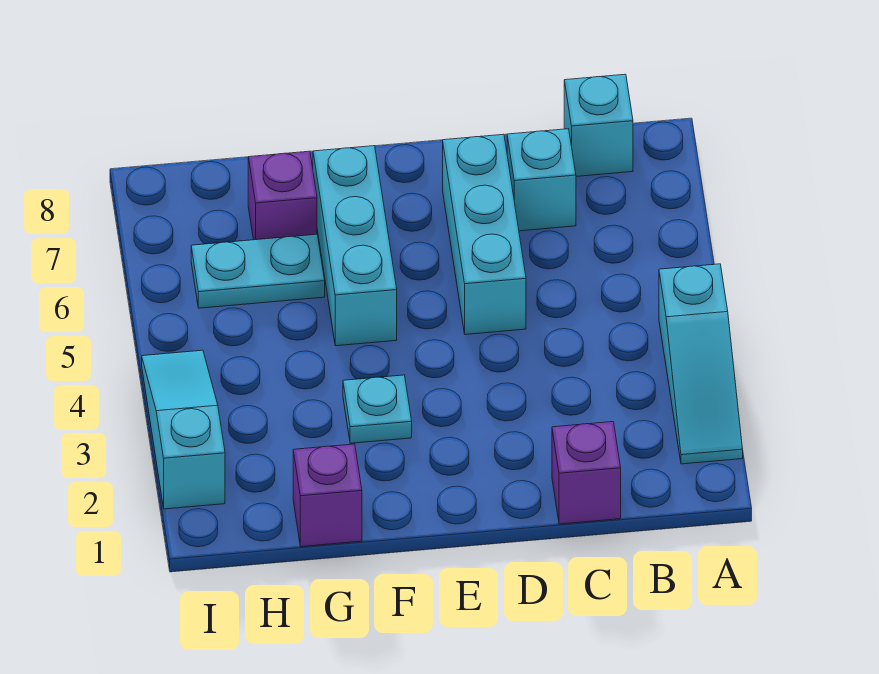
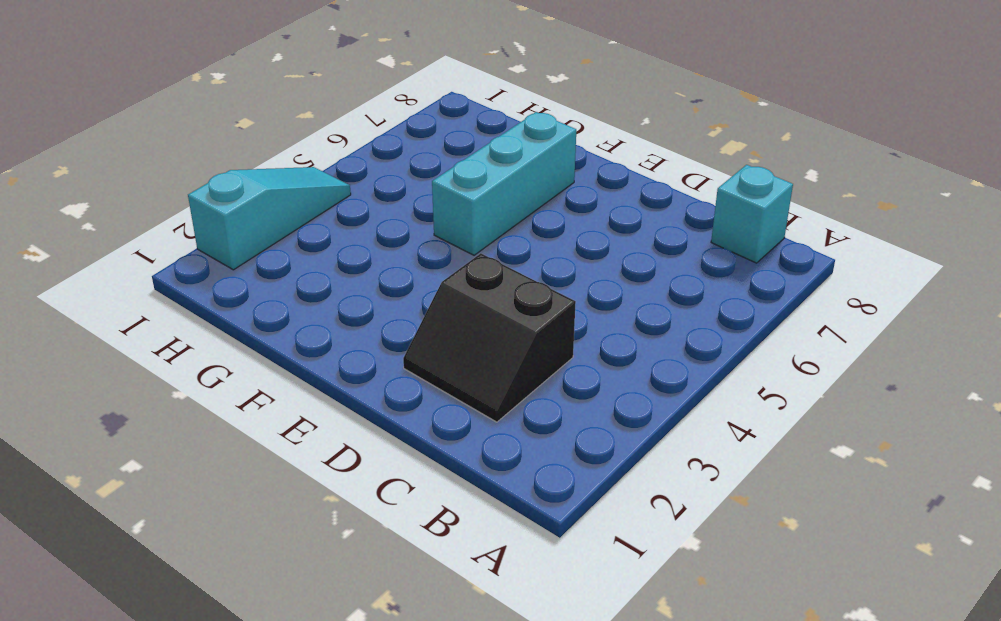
black slope C2:D3 level 1 top 3 -> none
none -> cyan slope A2:A4 level 1 top 4
none -> purple brick C1 level 1

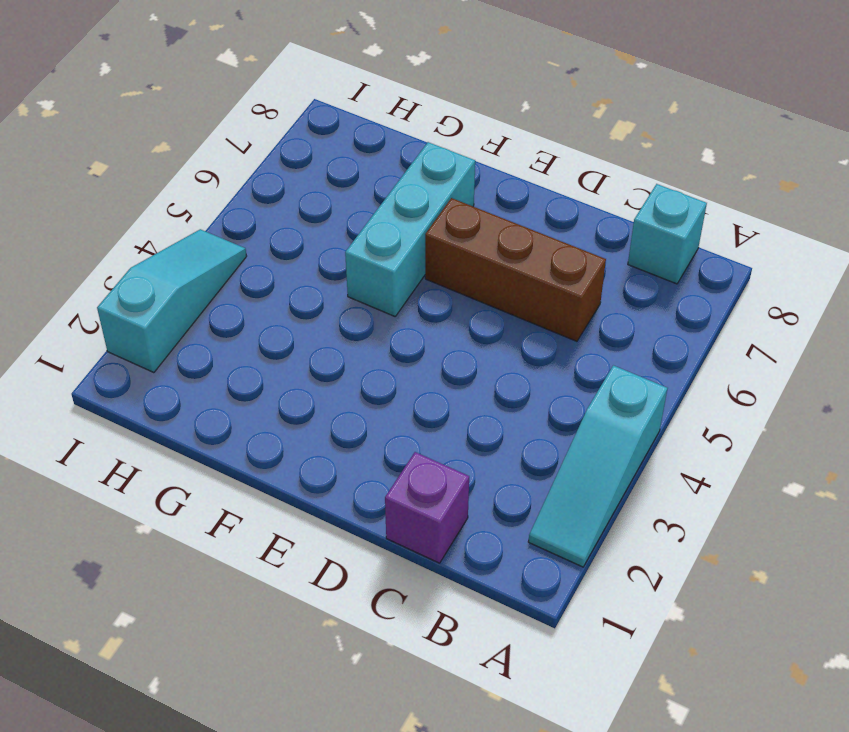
brown brick C6:E6 level 1 -> cyan brick D5:D7 level 1
none -> cyan brick C7 level 1
none -> cyan plate F3 level 1

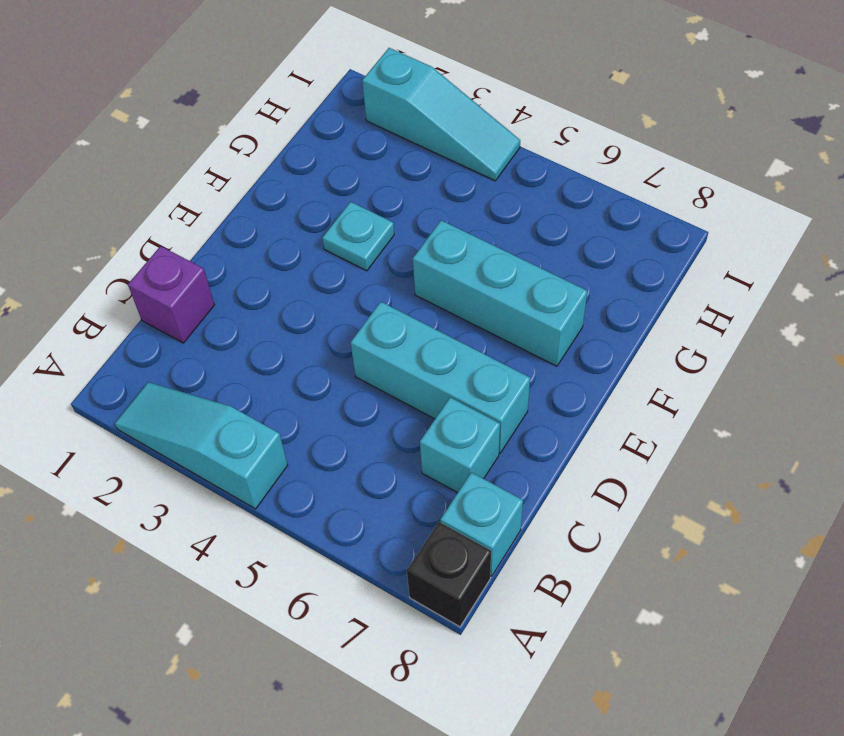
black brick A8 level 1 -> none
none -> purple brick G1 level 1
none -> cyan plate G6:H6 level 1

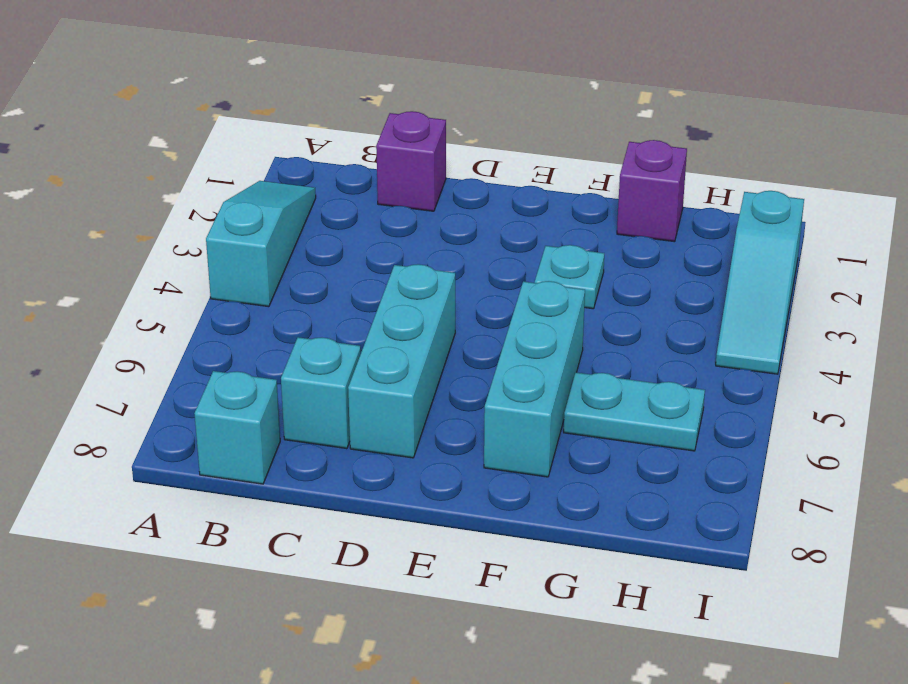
none -> purple brick G7 level 1

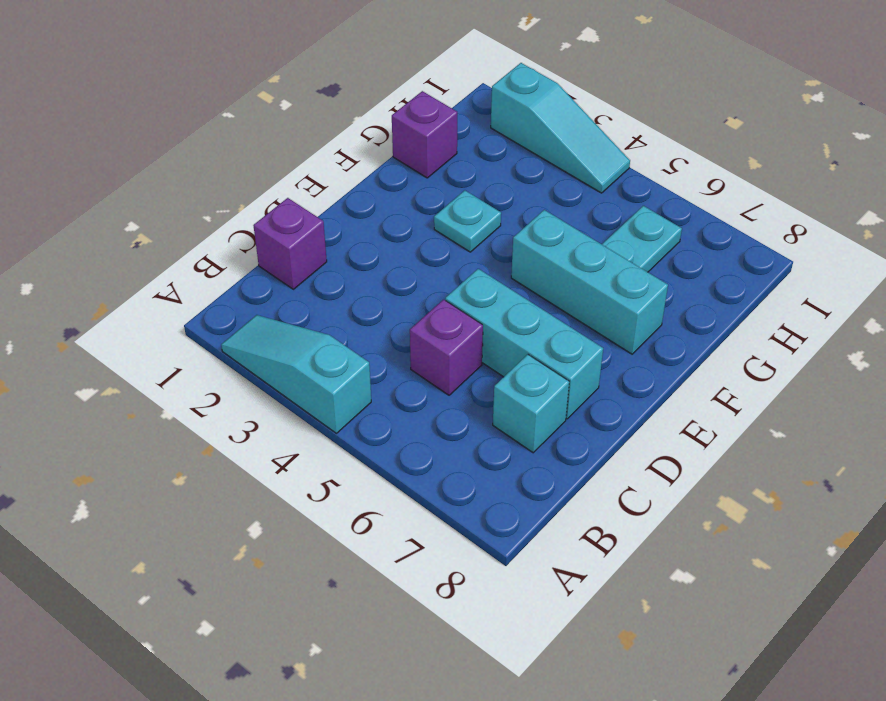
purple brick C5 level 1 -> purple brick G7 level 1
none -> cyan brick B8 level 1

